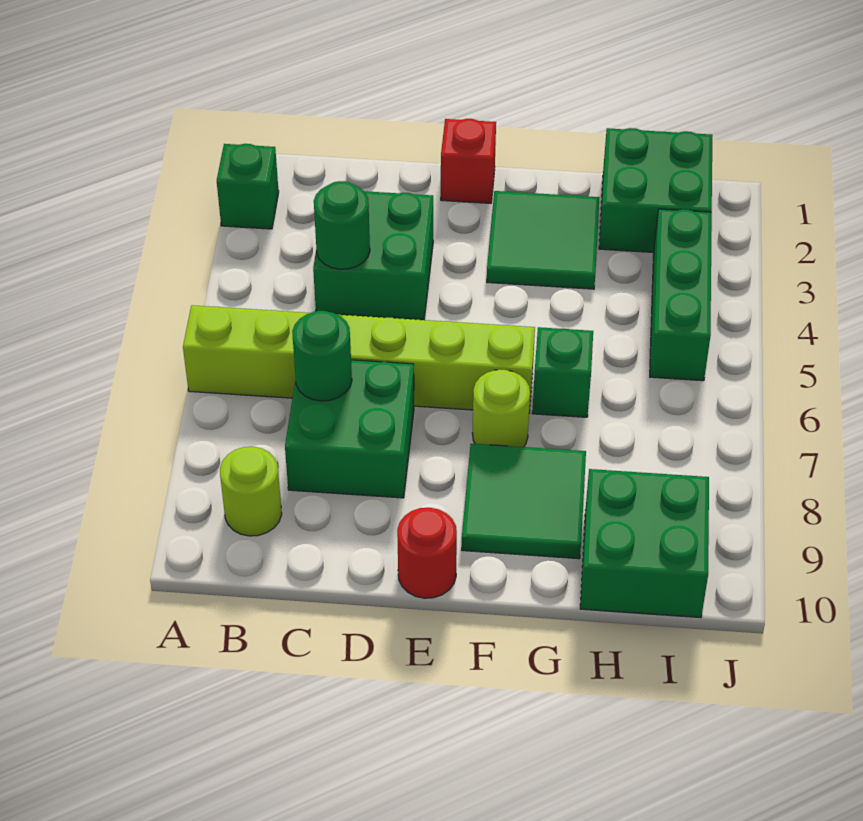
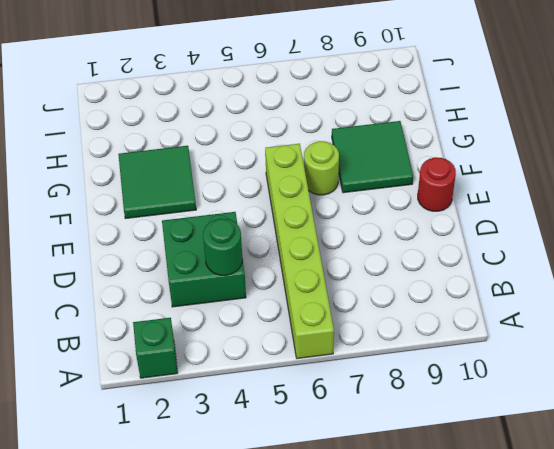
none -> lime round brick B9 level 1
none -> green brick C7:D8 level 1
none -> red brick E1 level 1

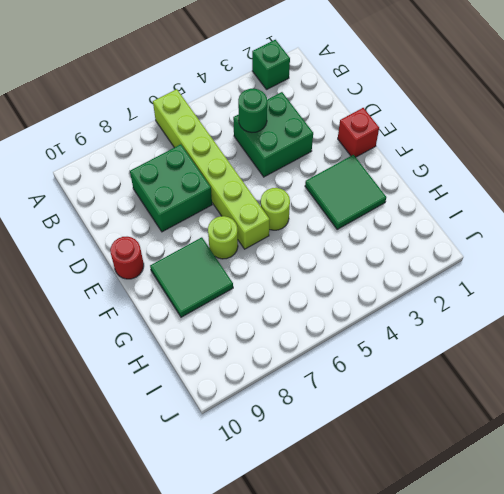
lime round brick F5 level 1 -> lime round brick B9 level 1
none -> green brick G6 level 1
none -> green brick H1:I2 level 1
none -> green brick H9:I10 level 1

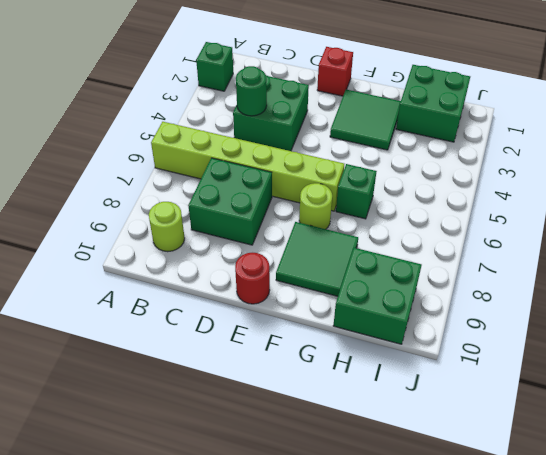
none -> green brick I3:I5 level 1
none -> green round brick C7 level 2

